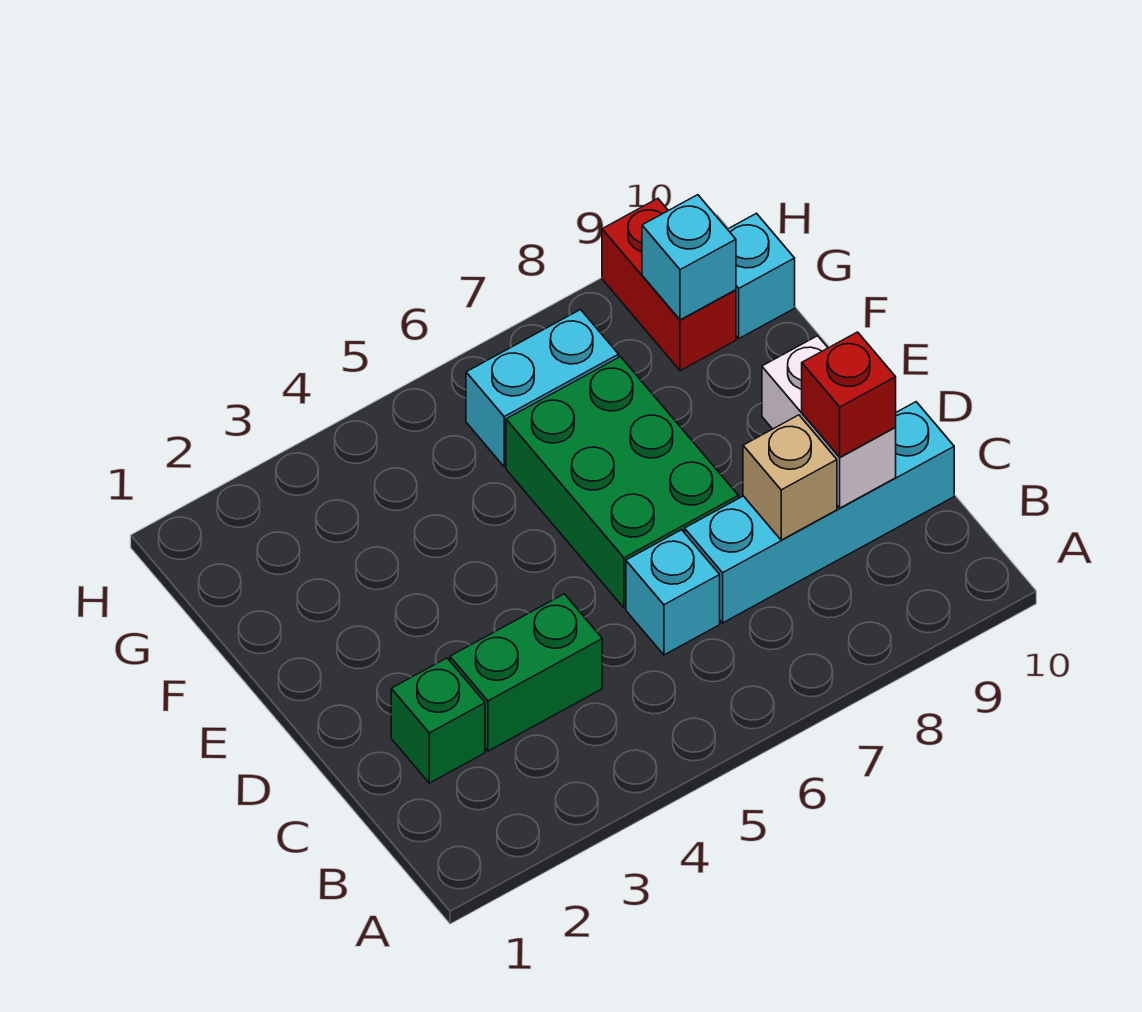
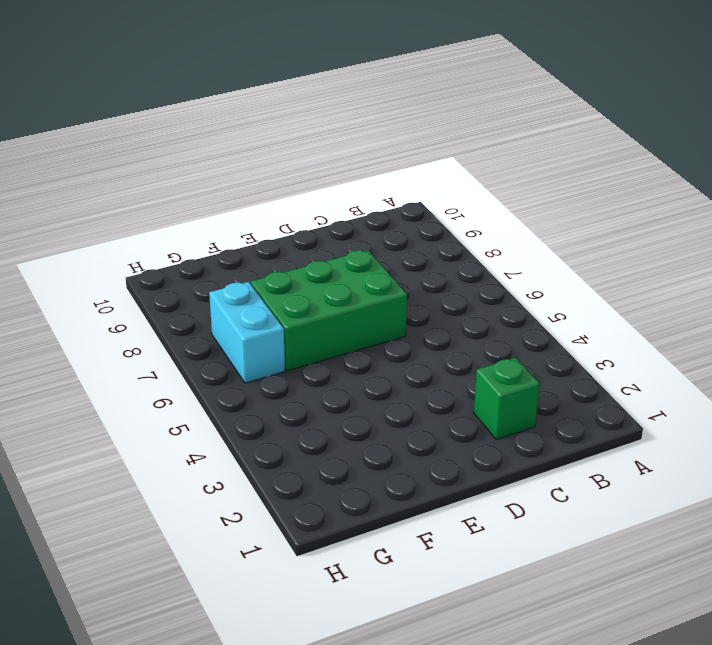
none -> green brick C3:C4 level 1
none -> cyan brick C6 level 1
none -> cyan brick C7:C10 level 1

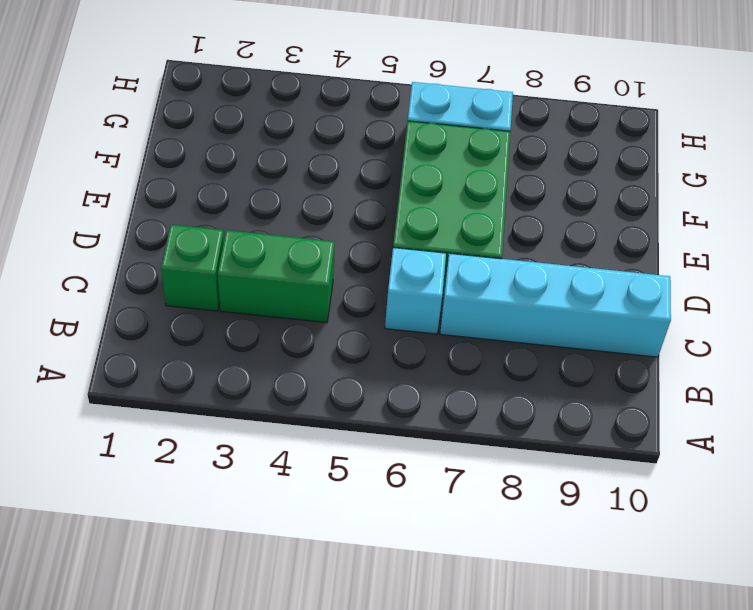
none -> red brick G9:H9 level 1
none -> cyan brick G10 level 1
none -> tan brick C8 level 2

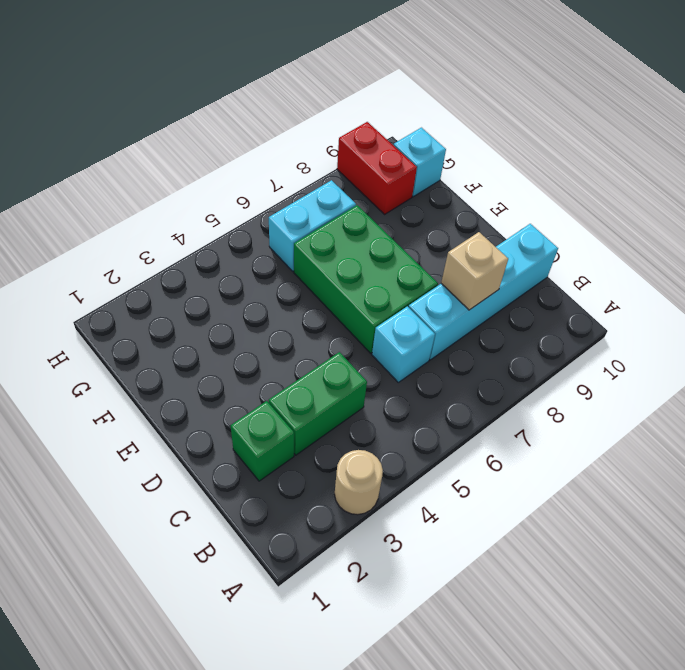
tan round brick A3 level 1 -> none
none -> white brick C9:D9 level 2
none -> cyan brick G9 level 2
none -> red brick C9 level 3

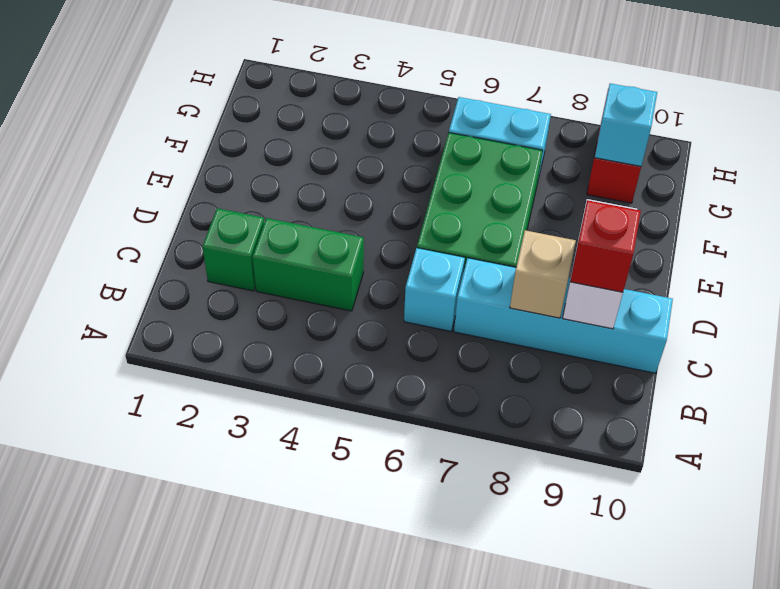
none -> cyan brick G10 level 1

